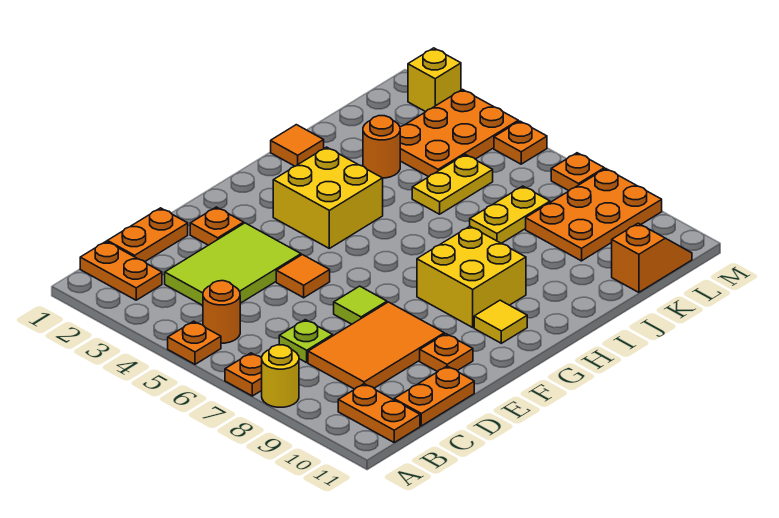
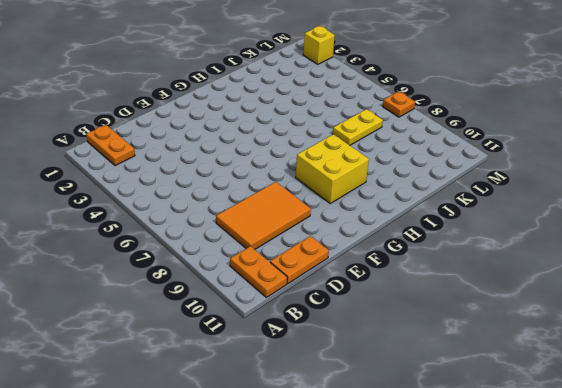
none -> orange plate A5 level 1
none -> orange plate A7 level 1
none -> yellow round brick A8 level 1

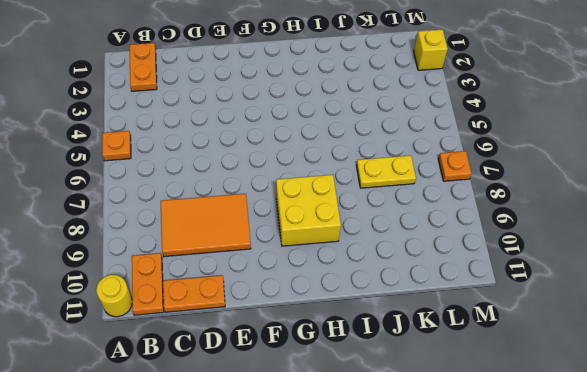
yellow round brick A11 level 1 -> yellow round brick A8 level 1
none -> orange plate A7 level 1
none -> orange round brick B5 level 1
none -> orange plate C1:D1 level 1

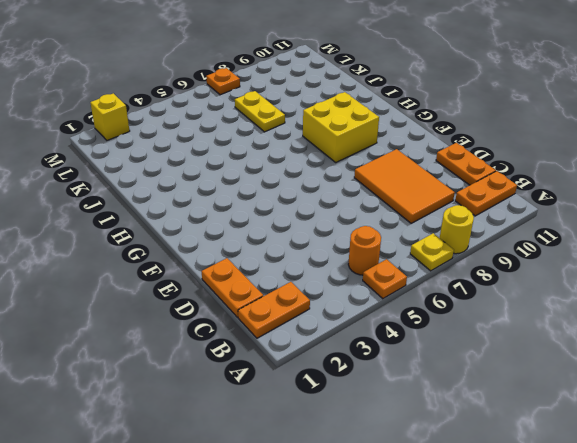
yellow plate A7 level 1 -> orange plate A7 level 1
none -> lime tile C3:E4 level 1
none -> lime plate C7 level 1
none -> orange plate E2 level 1

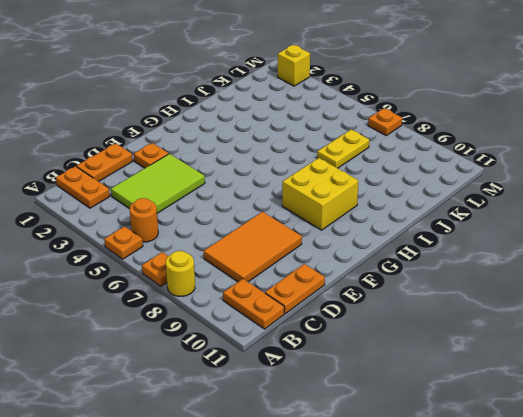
none -> lime plate C7 level 1
none -> orange tile E5 level 1
none -> lime tile E7 level 1

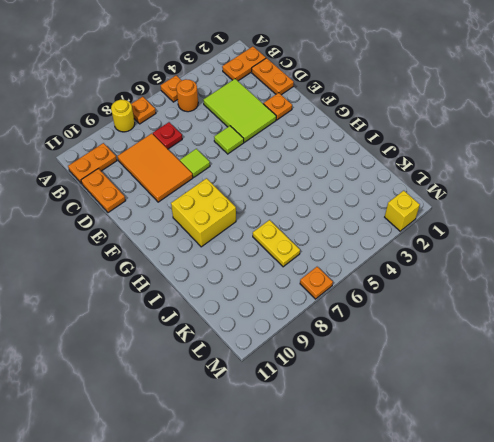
red plate C7 level 1 -> lime plate C7 level 1
lime tile E5 level 1 -> orange tile E5 level 1
none -> orange plate E10 level 1
none -> yellow brick G3:H4 level 1
none -> yellow tile G10 level 1

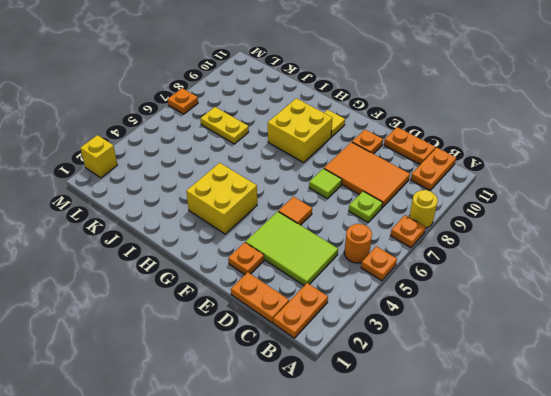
none -> orange tile I1 level 1
none -> orange round brick J3 level 1
none -> yellow plate J5:K5 level 1

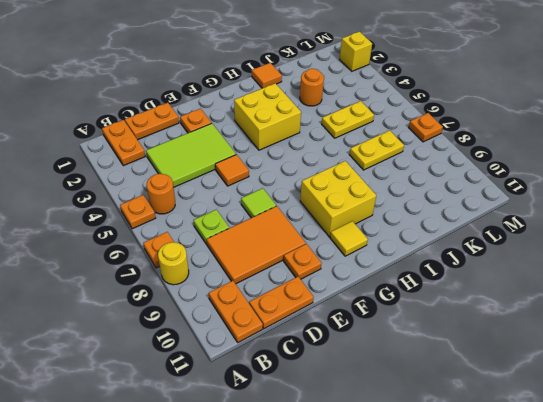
none -> orange plate K3:M4 level 1
none -> orange plate K8:M9 level 1
none -> orange slope K11:L11 level 1 top K

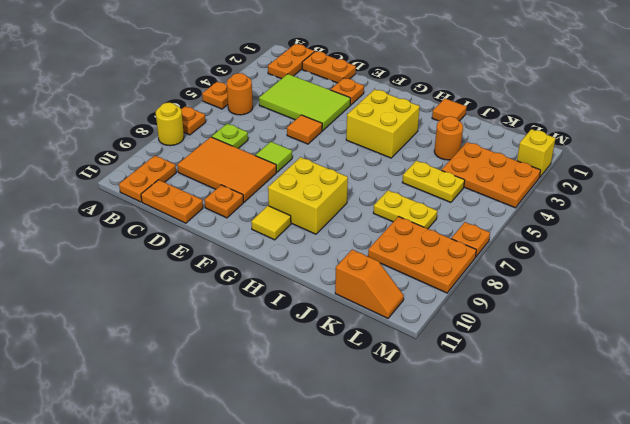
none -> orange plate M5 level 1

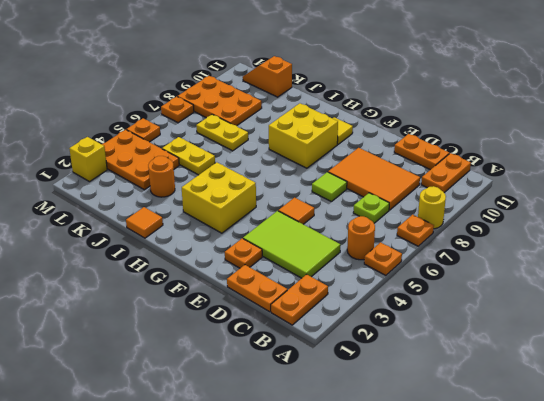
none -> orange plate E10 level 1

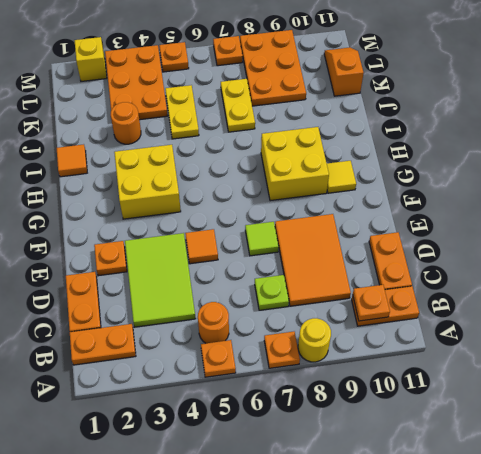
orange plate B10 level 2 -> orange plate E10 level 1

